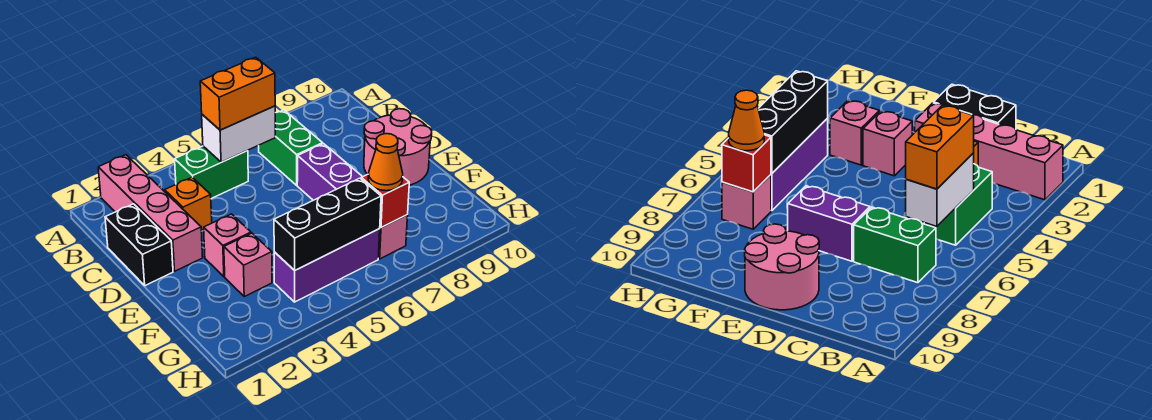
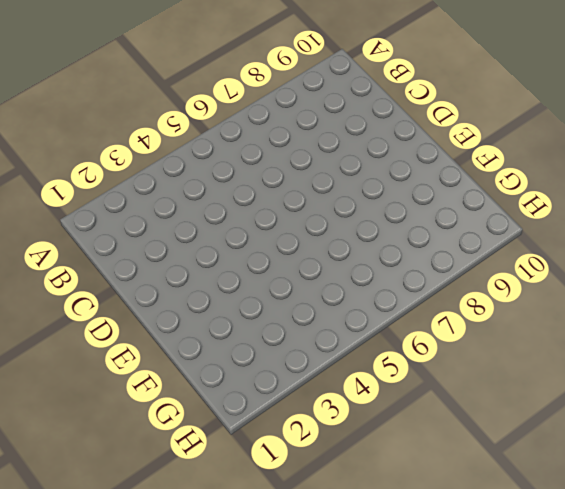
none -> pink brick A2:D2 level 1
none -> green brick B4:B5 level 1
none -> green brick B7:C7 level 1

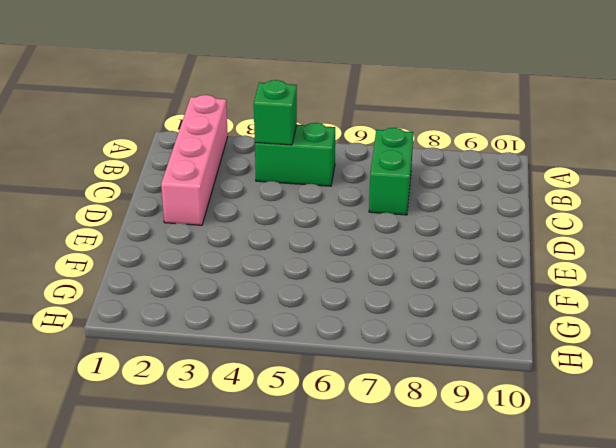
green brick B4 level 2 -> none
none -> black brick C1:D1 level 1
none -> orange brick C3 level 1
none -> purple brick D7:E7 level 1

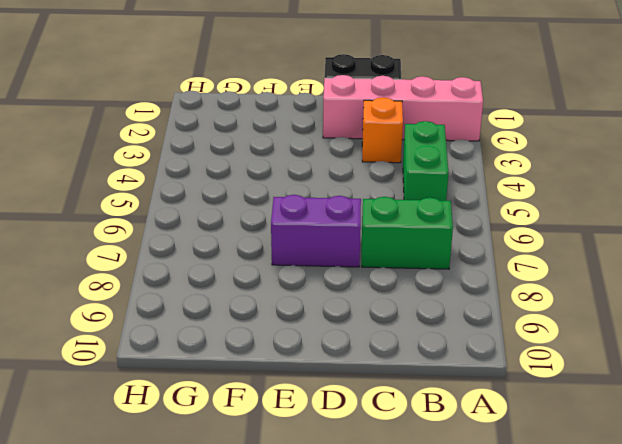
none -> pink round brick D9:E10 level 1
none -> pink brick E3 level 1
none -> pink brick F3 level 1

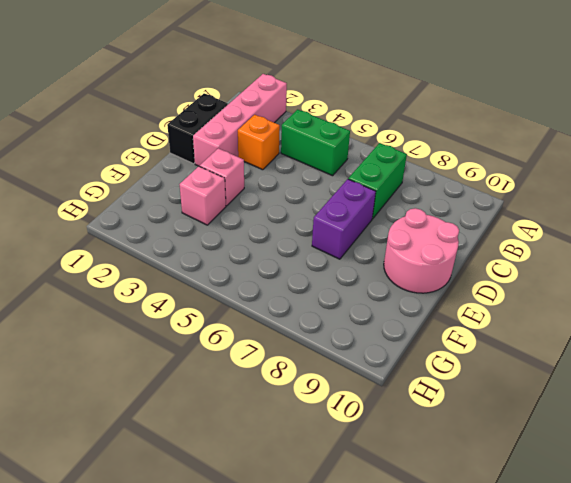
none -> purple brick G4:G6 level 1
none -> pink brick G7 level 1
none -> white brick B5:B6 level 2

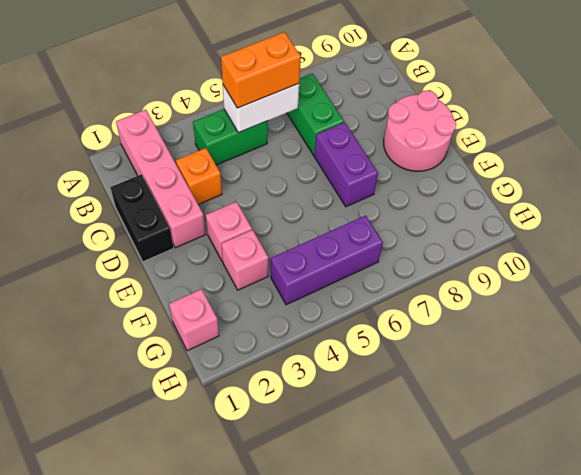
pink brick G1 level 1 -> pink brick G7 level 1
none -> black brick G4:G6 level 2
none -> red brick G7 level 2
none -> orange cone G7 level 3

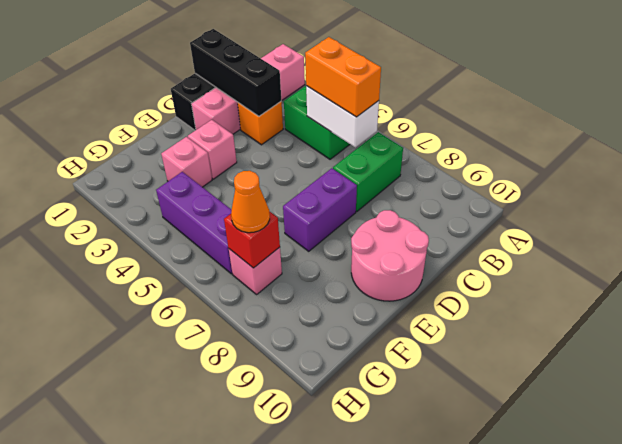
black brick C1:C3 level 2 -> black brick G4:G6 level 2

